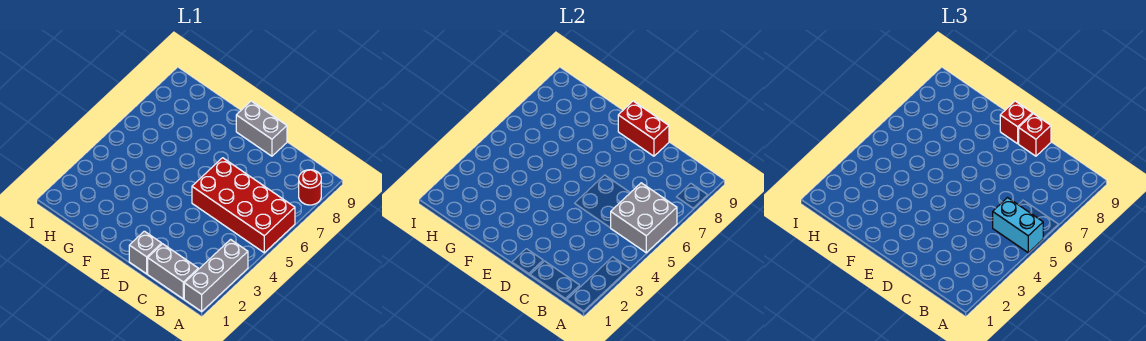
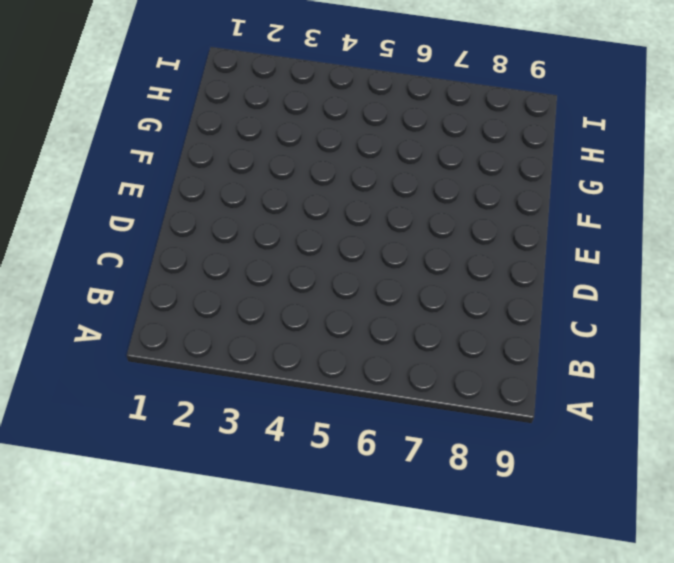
none -> grey brick A1:A3 level 1
none -> red brick A5:D6 level 1

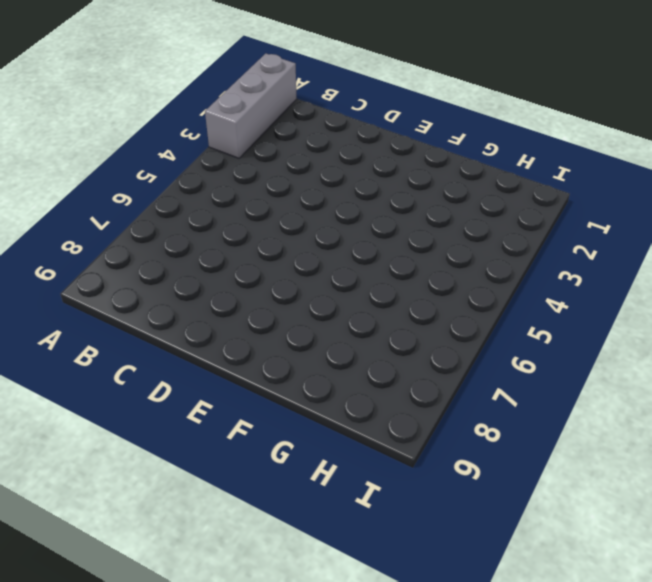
none -> red brick A5:D6 level 1
none -> red round brick A8 level 1

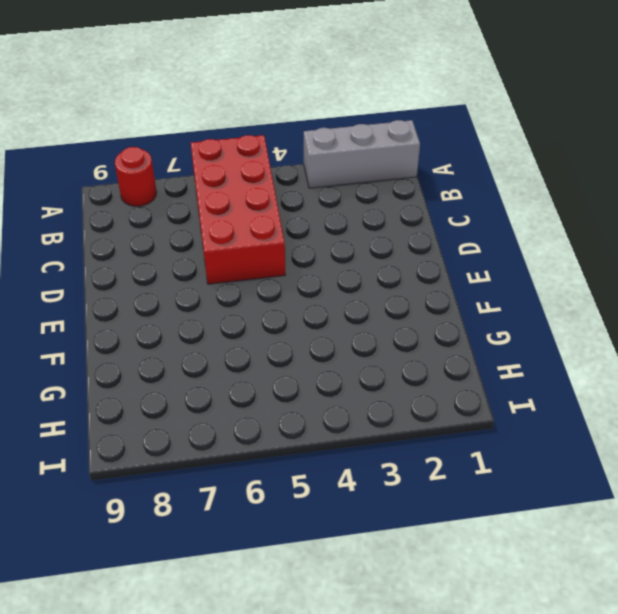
none -> grey brick B1:C1 level 1
none -> grey brick D1 level 1

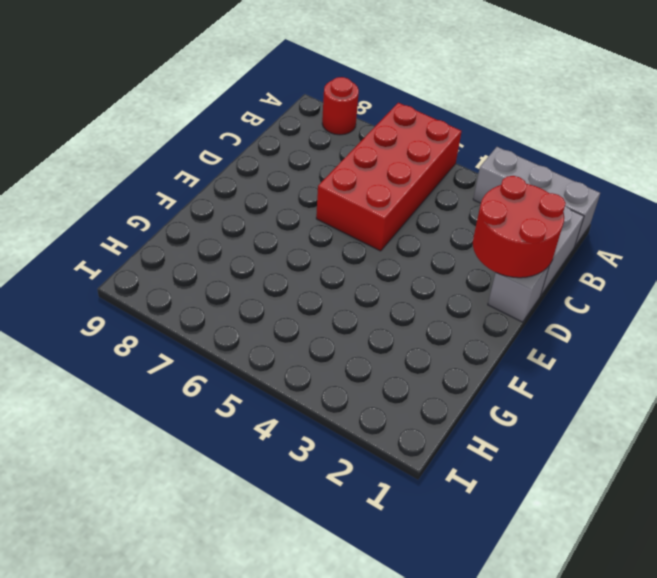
red round brick C1:D2 level 2 -> none
none -> grey brick D9:E9 level 1
none -> grey brick A5:B6 level 2

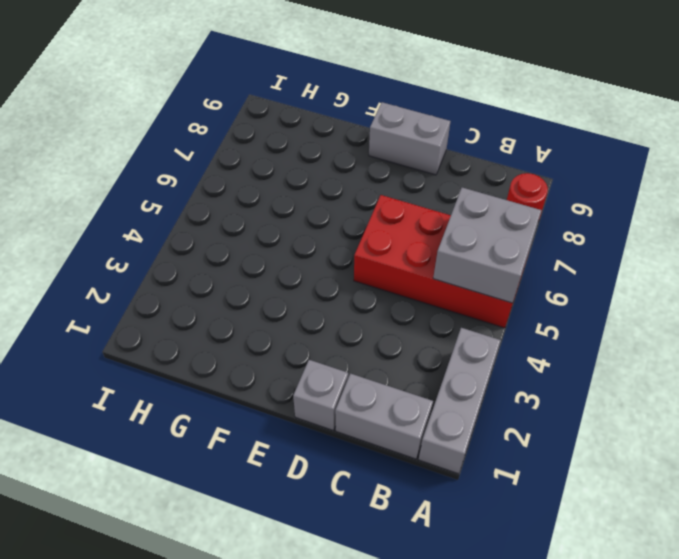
none -> red brick D9:E9 level 2
none -> cyan brick A5:B5 level 3

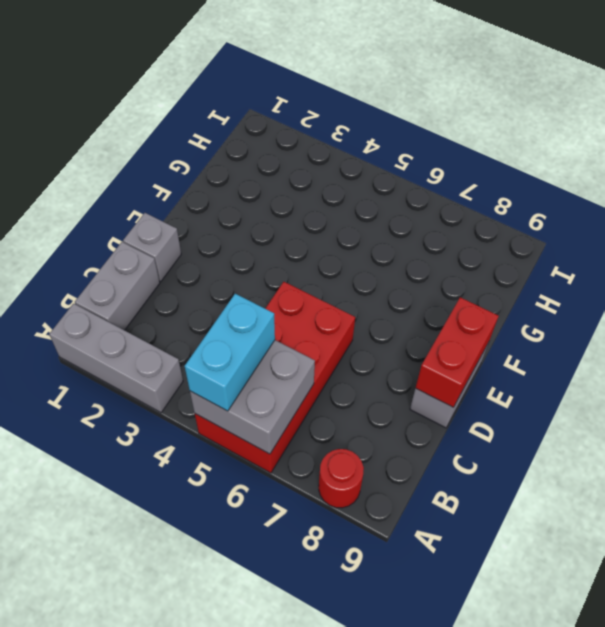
none -> red brick D9 level 3
none -> red brick E9 level 3

